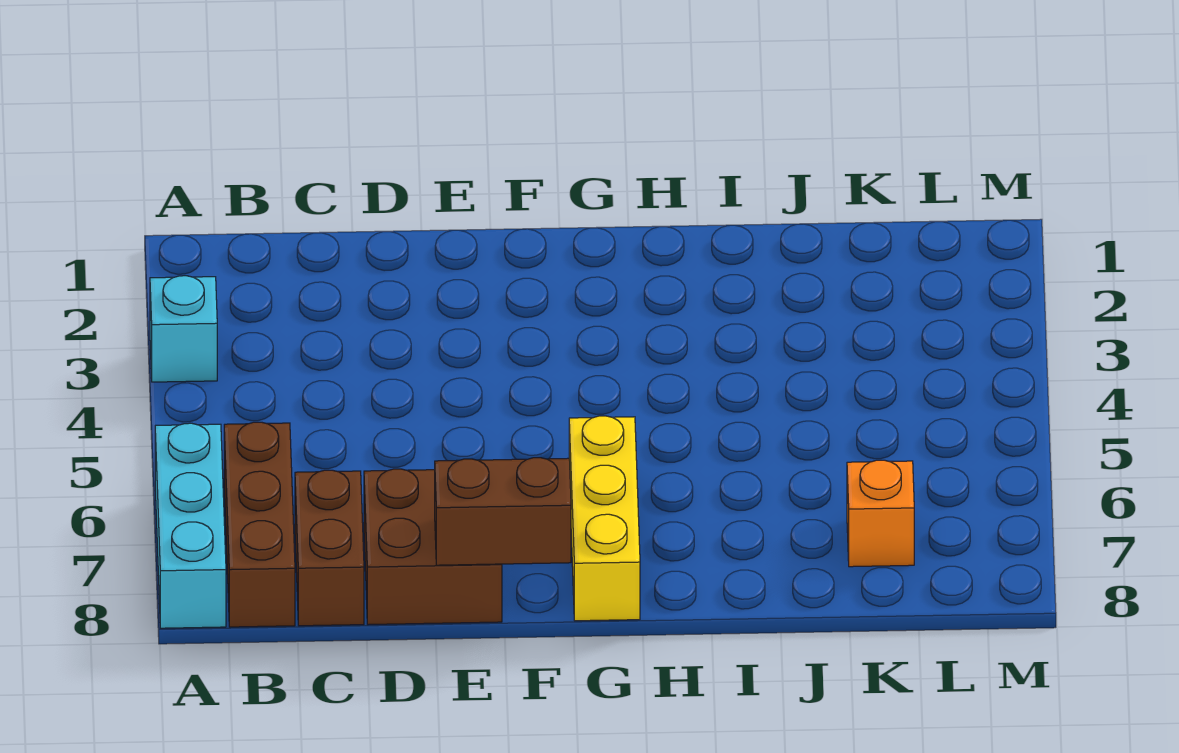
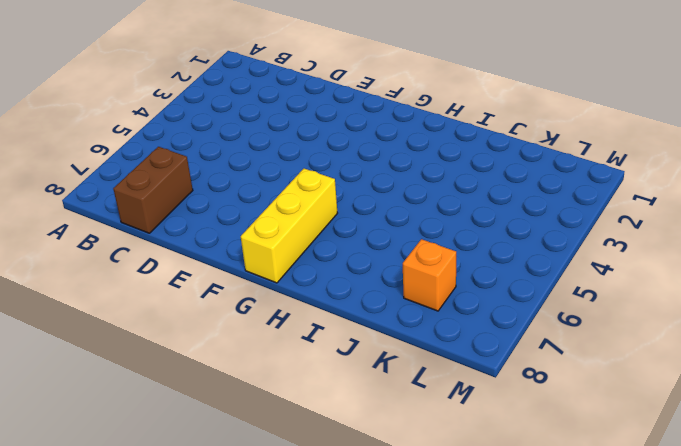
none -> cyan brick A3 level 1
none -> cyan brick A6:A8 level 1

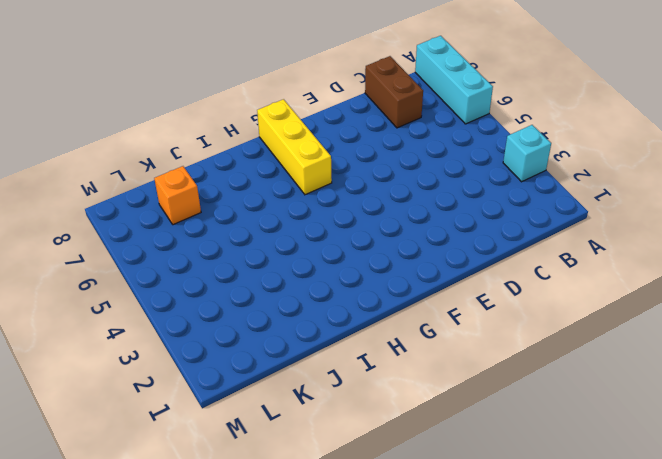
none -> brown brick B6:B8 level 1
none -> brown brick D7:E8 level 1

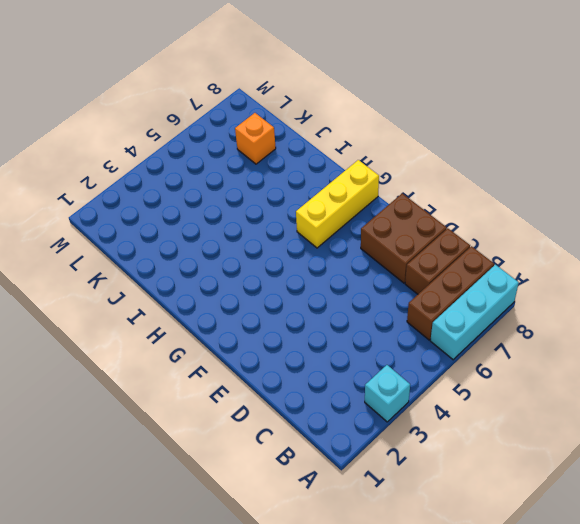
none -> brown brick E8:F8 level 2

